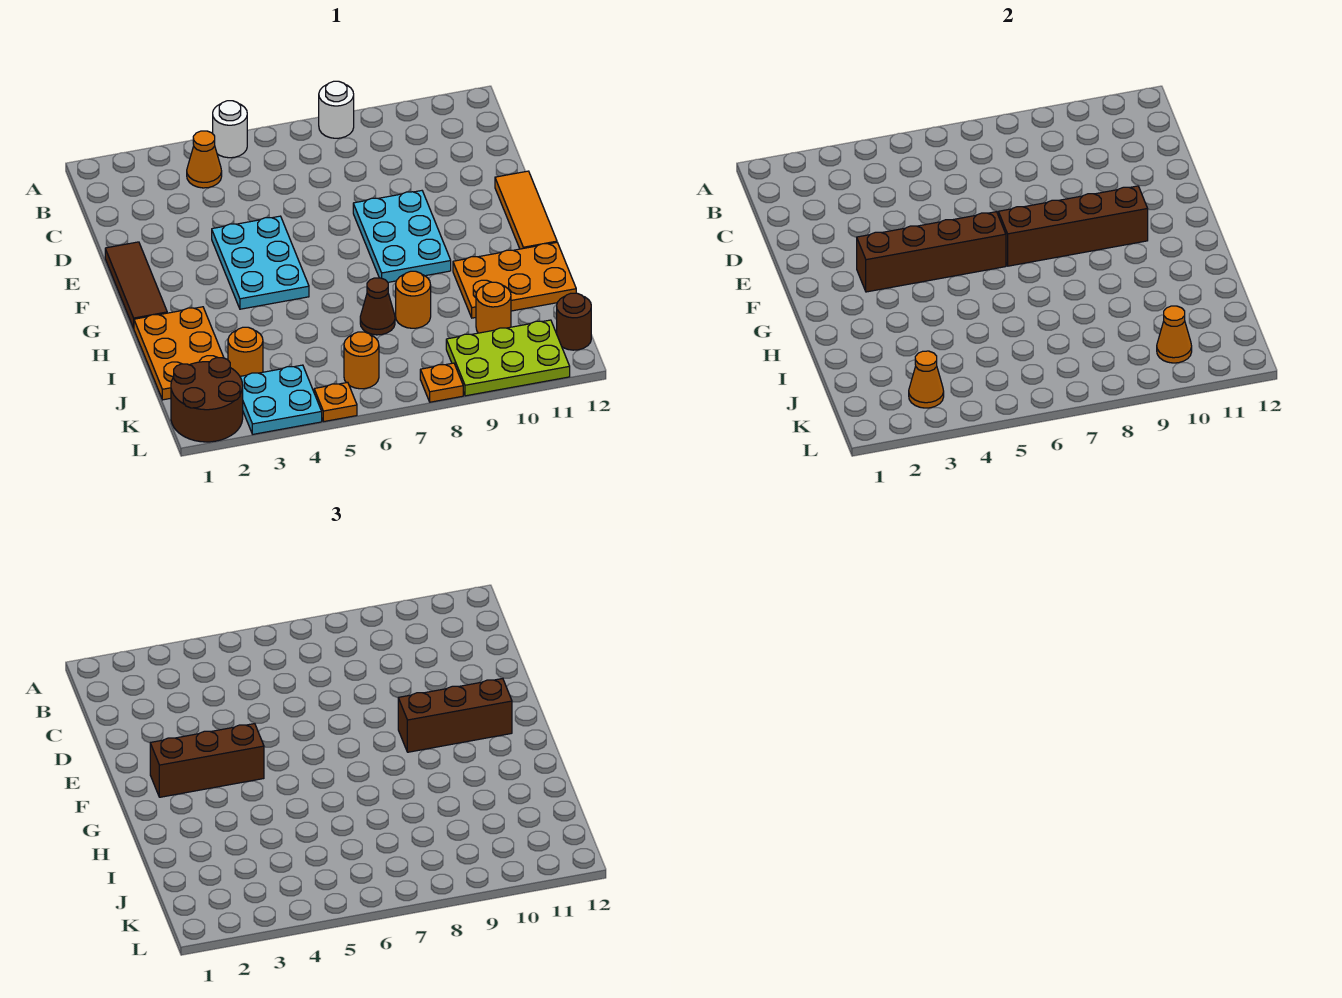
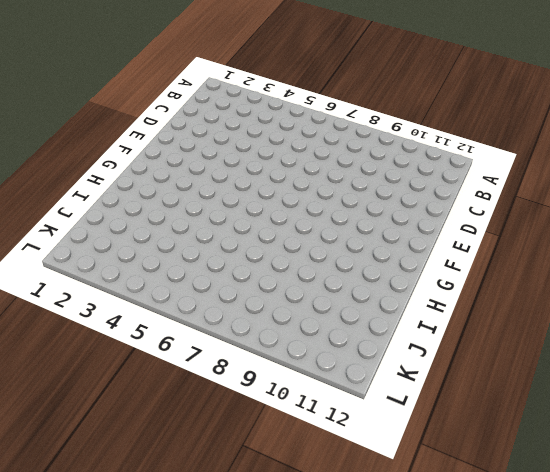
none -> white round brick A5 level 1
none -> white round brick A8 level 1
none -> orange cone B4 level 1

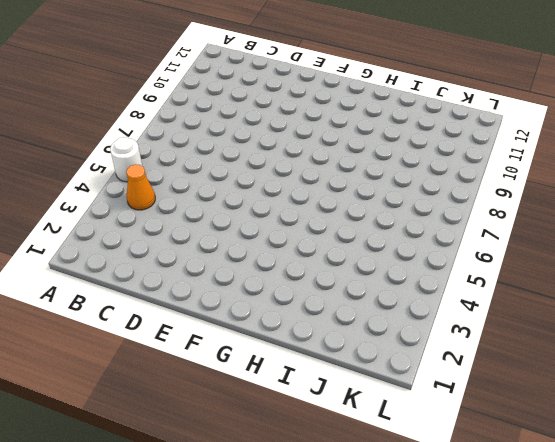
none -> white round brick A8 level 1
none -> brown tile E1:G1 level 1
none -> cyan plate E4:G5 level 1

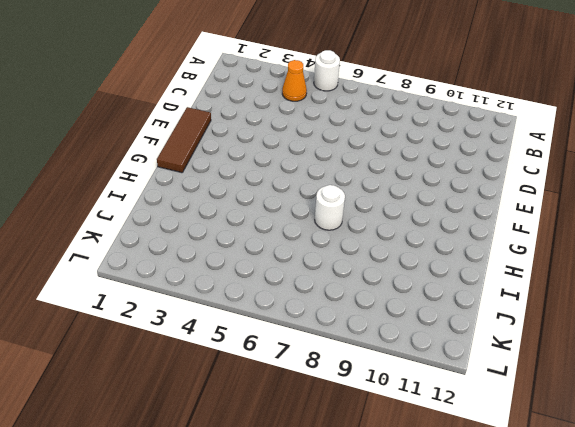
white round brick H7 level 1 -> white round brick A8 level 1
none -> cyan plate E4:G5 level 1
none -> cyan plate E8:G9 level 1
none -> orange tile E12:G12 level 1

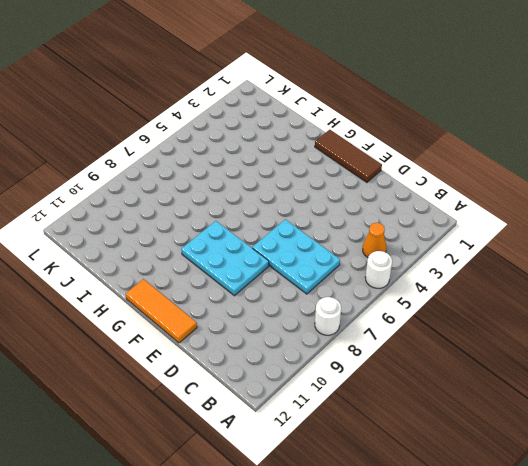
cyan plate C6:E7 level 1 -> cyan plate E4:G5 level 1
none -> orange plate H1:J2 level 1
none -> orange plate H10:I12 level 1
none -> brown cone I7 level 1

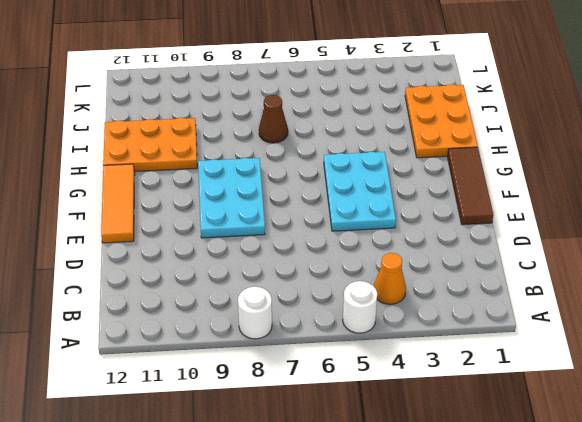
none -> orange round brick I8 level 1
none -> orange round brick J3 level 1
none -> orange round brick J10 level 1

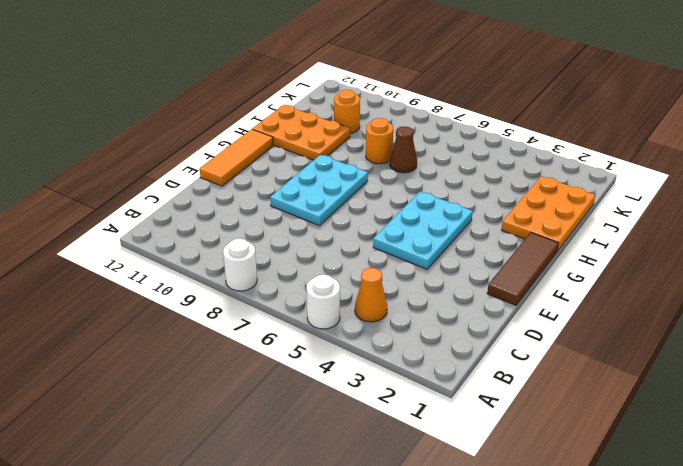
none -> orange round brick J3 level 1
none -> brown round brick K1:L2 level 1
none -> cyan plate K3:L4 level 1

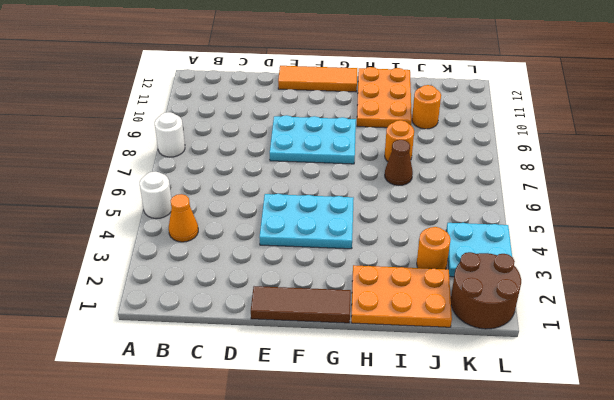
none -> orange round brick K6 level 1
none -> lime plate K9:L11 level 1
none -> brown round brick K12 level 1

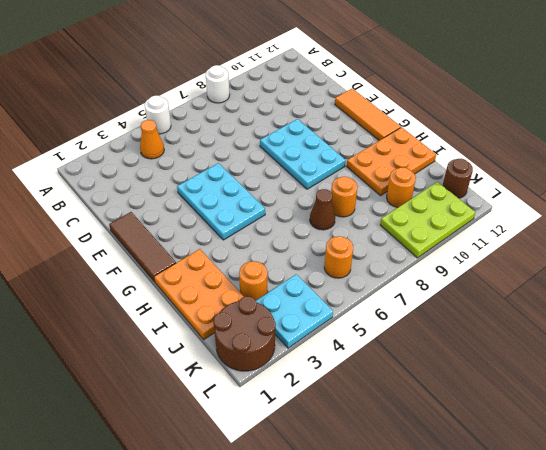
none -> orange plate L5 level 1
none -> orange plate L8 level 1
none -> brown brick F3:F6 level 2

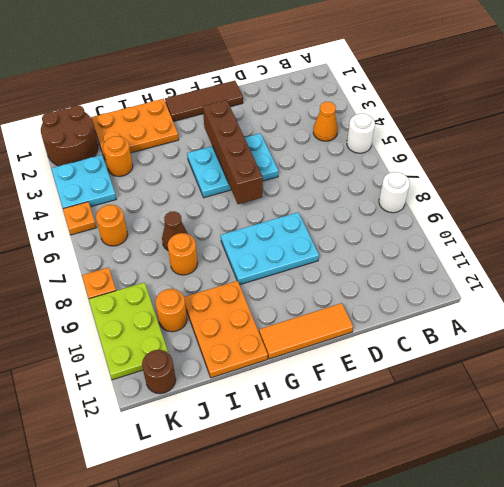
none -> brown brick F7:F10 level 2
none -> orange cone K3 level 2
none -> orange cone K10 level 2

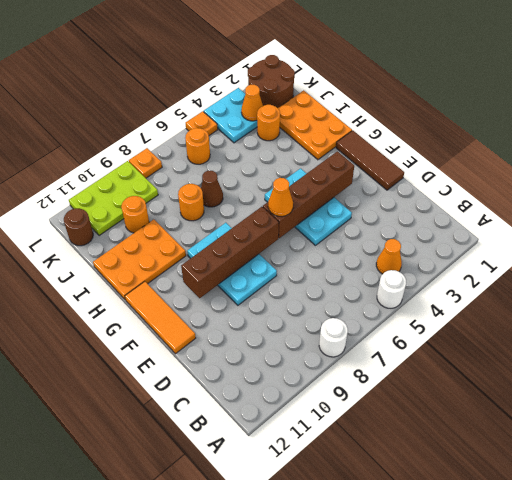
orange cone F6 level 3 -> orange cone K10 level 2
none -> brown brick F2:F4 level 3
none -> brown brick F9:F11 level 3

